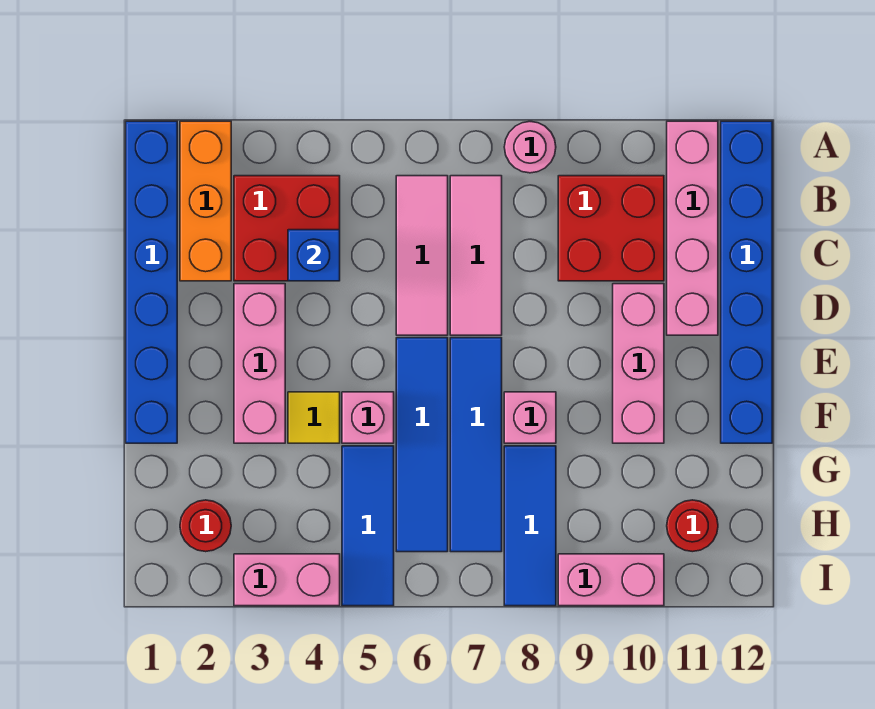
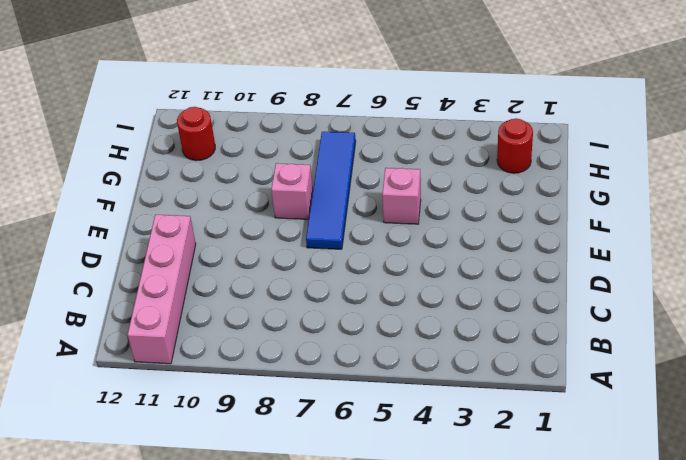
none -> blue brick A1:F1 level 1
none -> orange brick A2:C2 level 1
none -> pink round brick A8 level 1

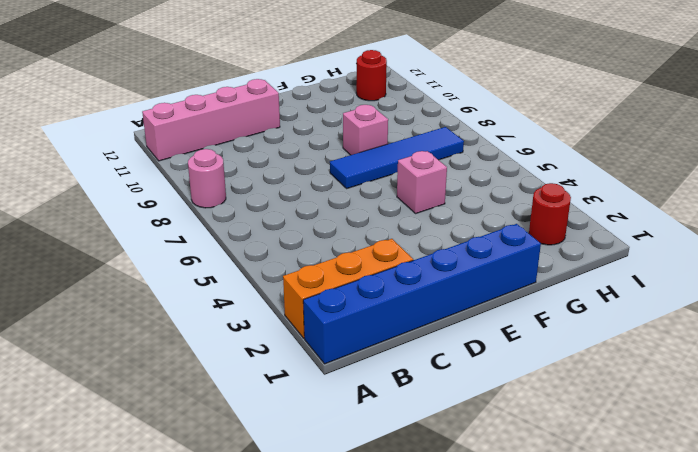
none -> blue brick A12:F12 level 1
none -> red brick B3:C4 level 1
none -> pink tile B6:D6 level 1

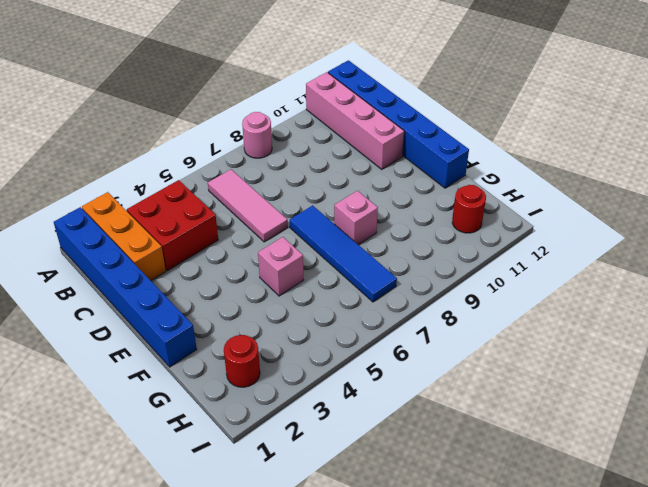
none -> pink tile B7:D7 level 1
none -> red brick B9:C10 level 1
none -> pink brick D3:F3 level 1

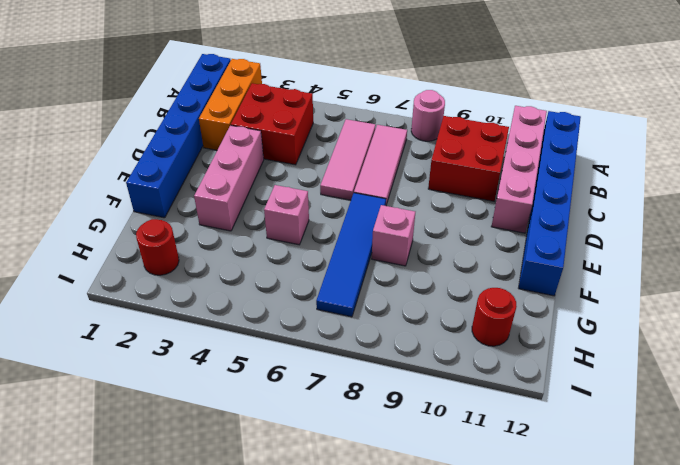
none -> pink brick D10:F10 level 1
none -> blue tile E6:H6 level 1
none -> yellow tile F4 level 1

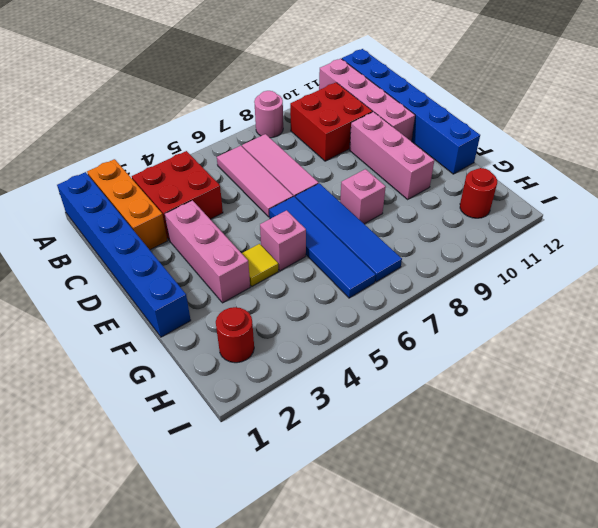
none -> blue tile G5:I5 level 1
none -> blue tile G8:I8 level 1
none -> pink brick I3:I4 level 1

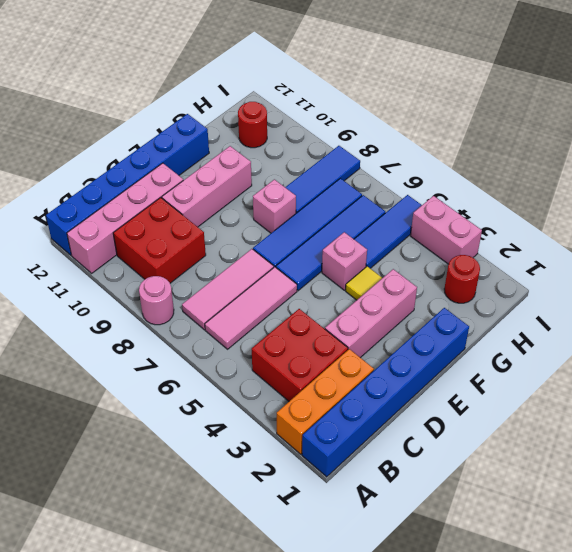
none -> pink brick I9:I10 level 1
none -> blue brick C4 level 2

